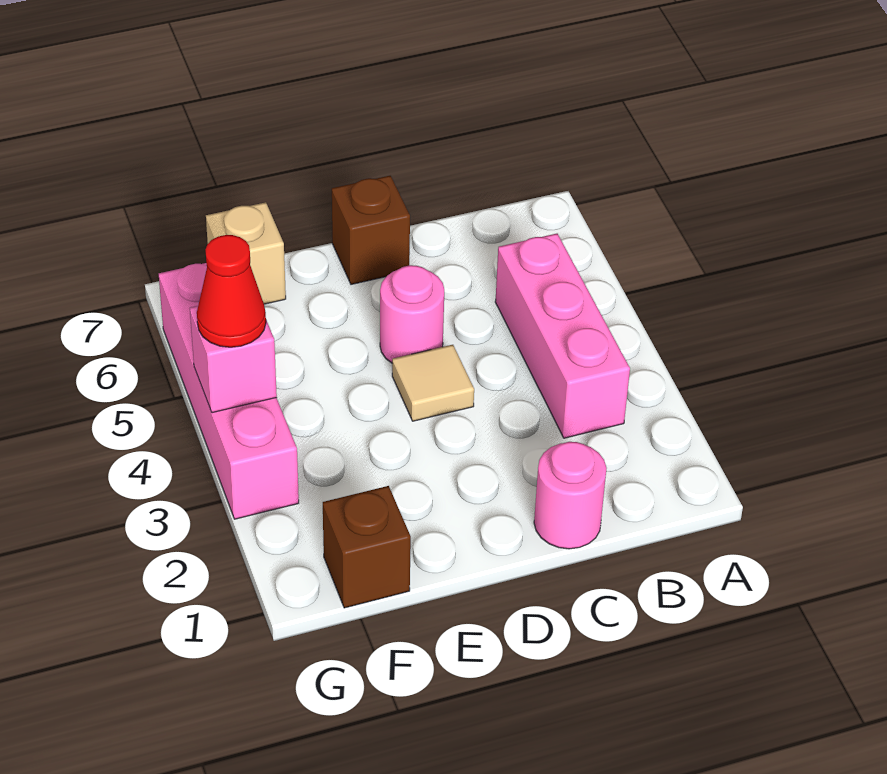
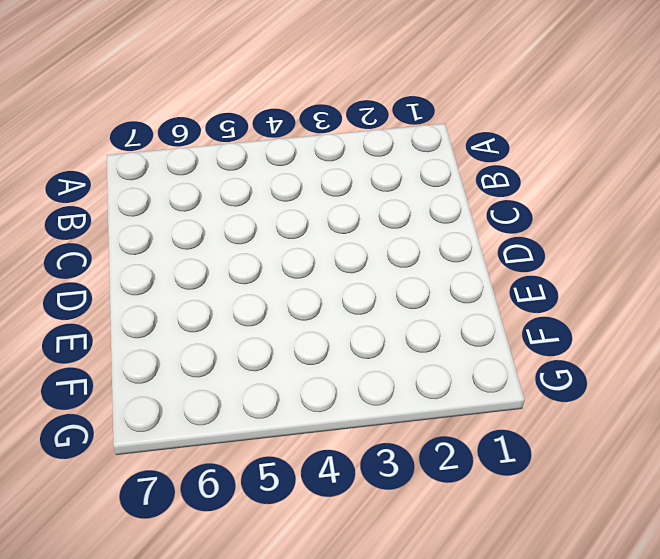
none -> pink brick B3:B5 level 1
none -> pink round brick C1 level 1

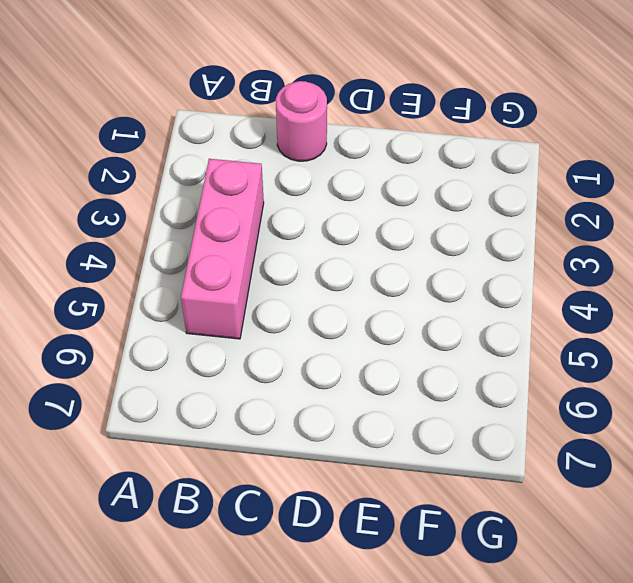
none -> tan tile D4 level 1
none -> pink round brick D5 level 1

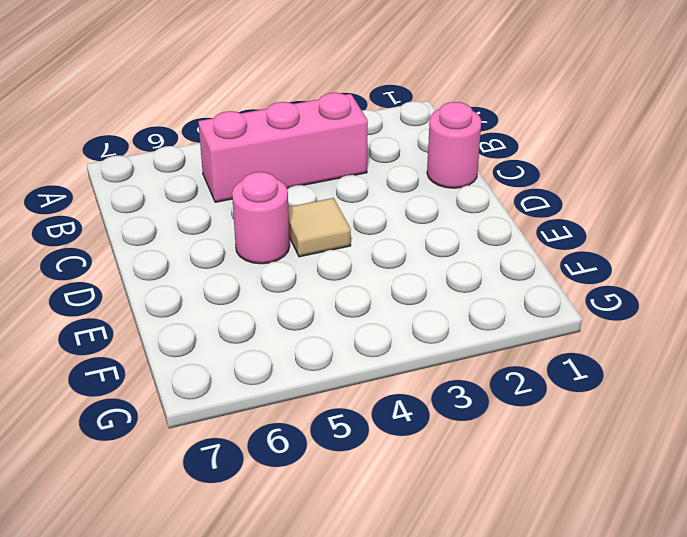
none -> brown brick D7 level 1
none -> brown brick F1 level 1

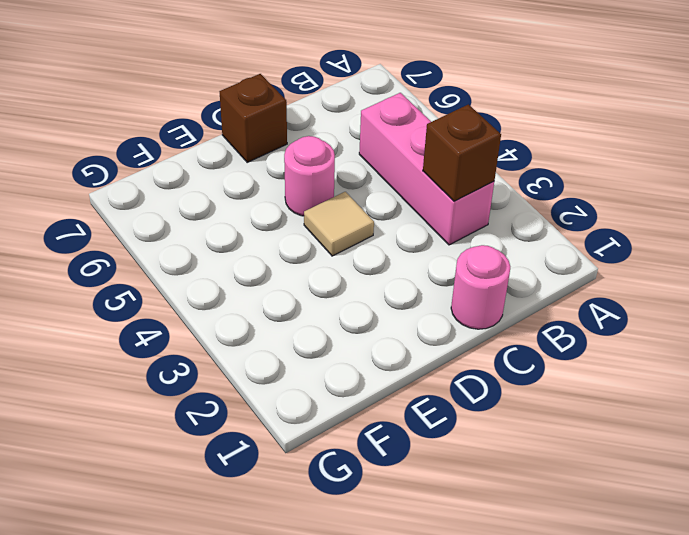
brown brick B3 level 2 -> brown brick F1 level 1
none -> tan brick F7 level 1
none -> pink brick G3:G6 level 1

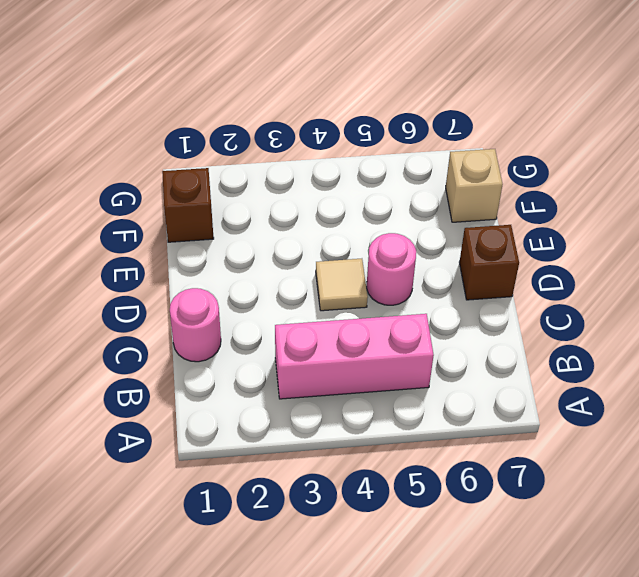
none -> pink brick G3:G6 level 1
none -> pink brick G4 level 2

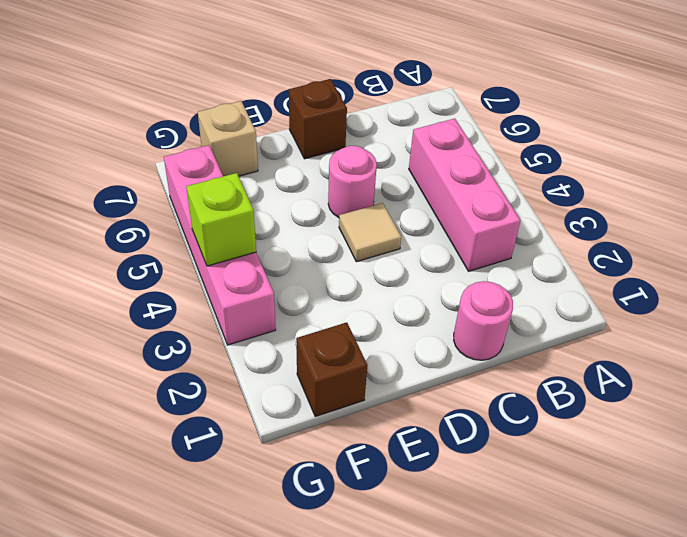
lime brick G4 level 2 -> pink brick G4 level 2
none -> red cone G4 level 3

